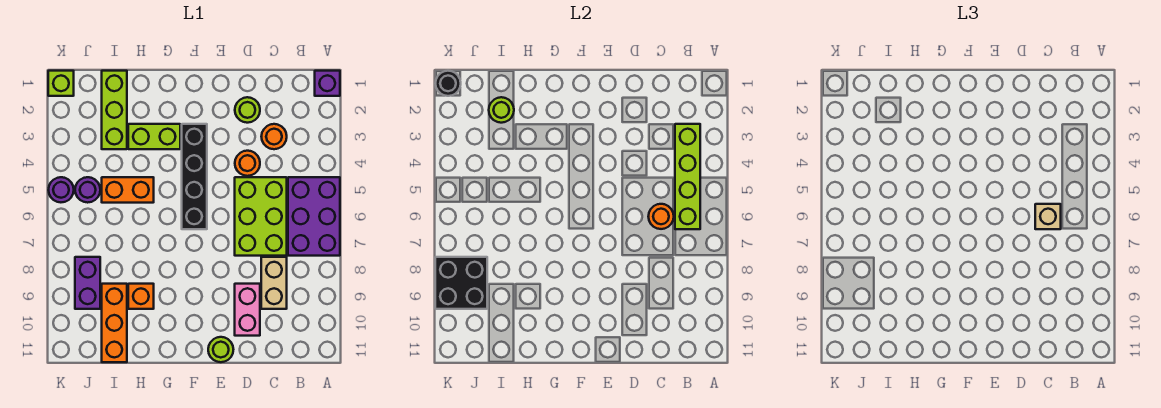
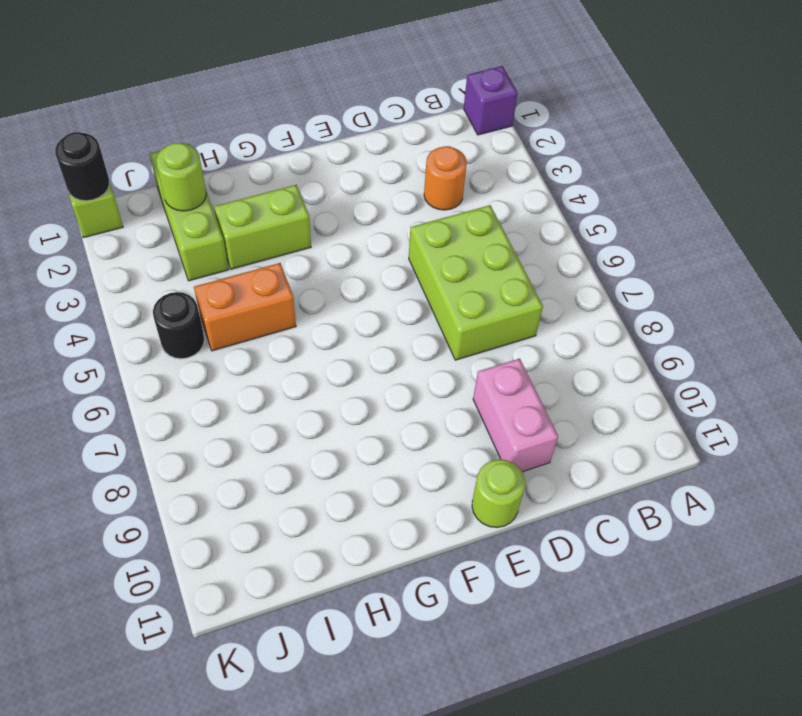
black round brick J5 level 1 -> purple round brick J5 level 1
none -> purple brick A5:B7 level 1
none -> tan brick C8:C9 level 1
none -> lime round brick D2 level 1

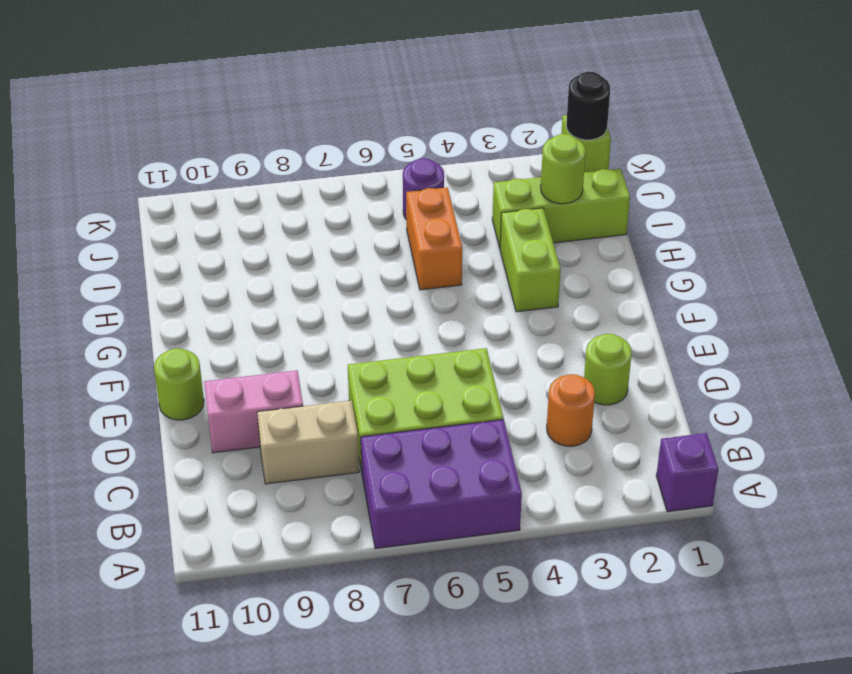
none -> orange round brick D4 level 1
none -> black brick F3:F6 level 1
none -> orange brick H9 level 1

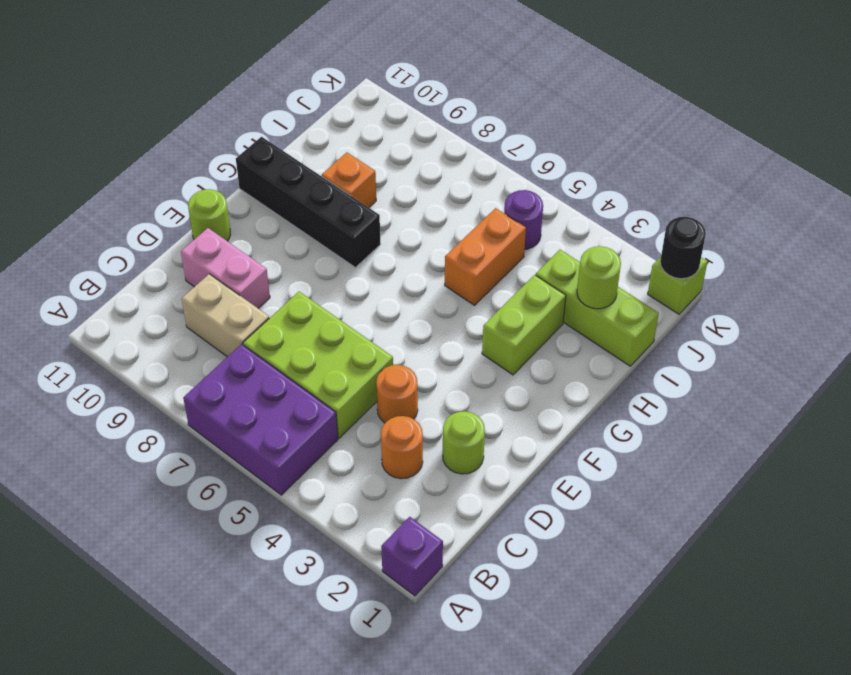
black brick G8:G11 level 1 -> black brick F3:F6 level 1
none -> orange brick I9:I11 level 1
none -> purple brick J8:J9 level 1
none -> purple round brick K5 level 1

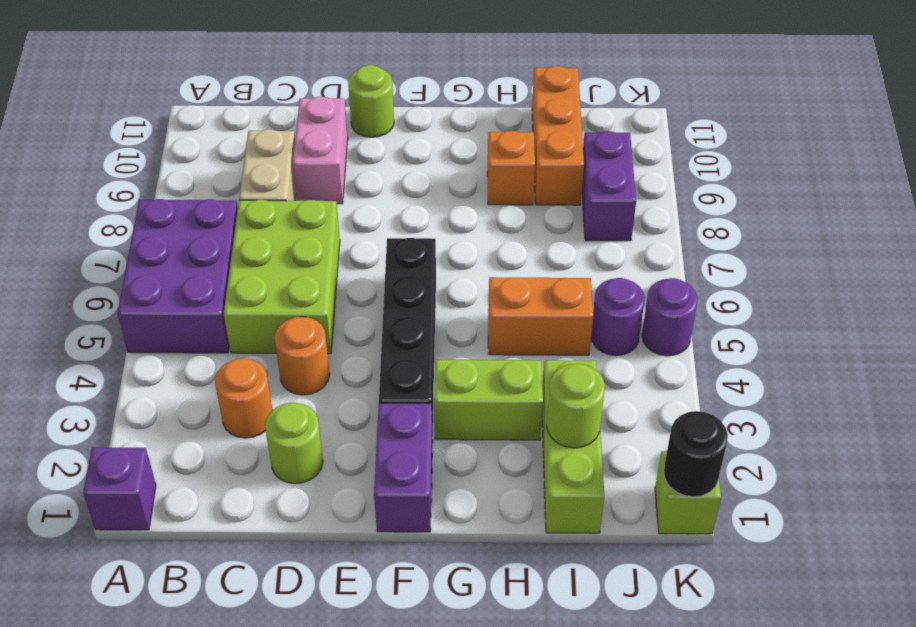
purple brick F1:F2 level 1 -> none
none -> lime brick B3:B6 level 2
none -> orange round brick C6 level 2
none -> black brick J8:K9 level 2

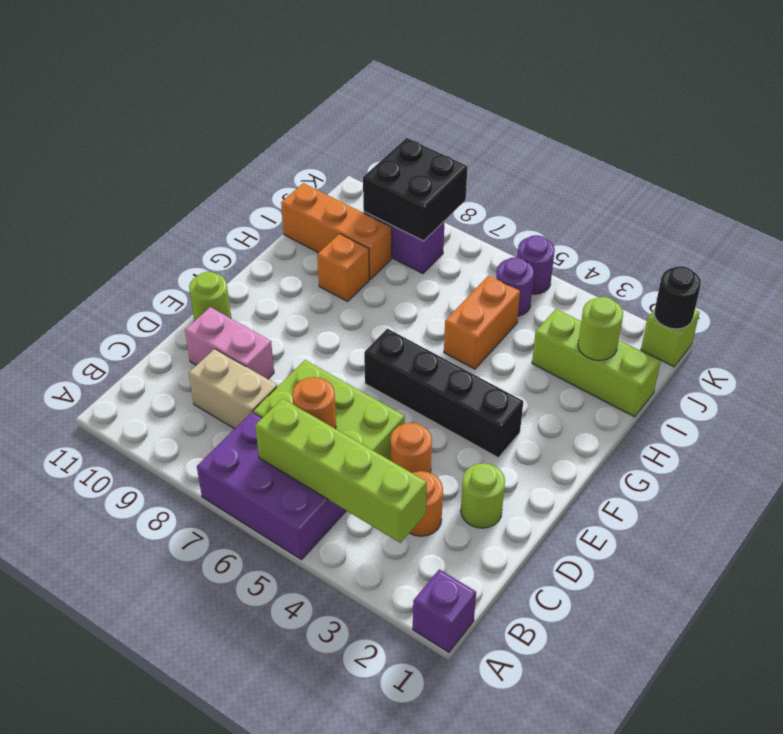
none -> lime brick G3:H3 level 1
none -> tan brick C6 level 3

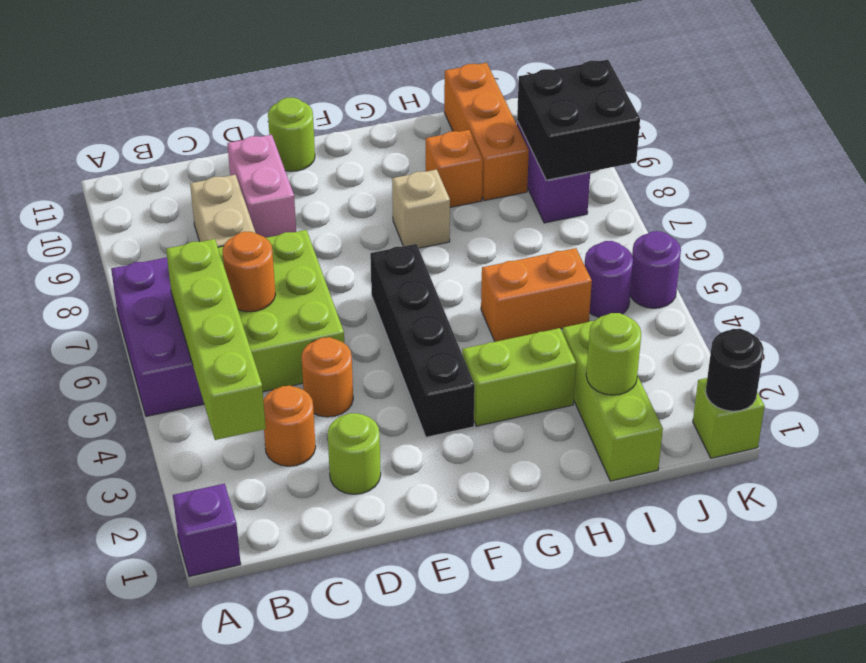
tan brick G8 level 1 -> tan brick C6 level 3

